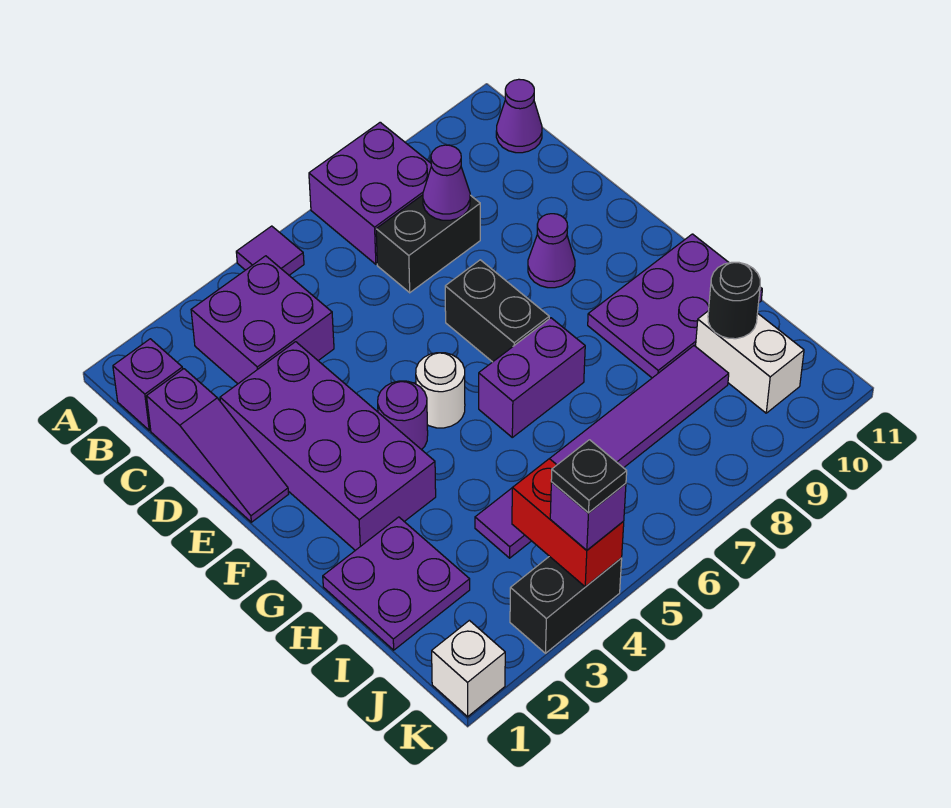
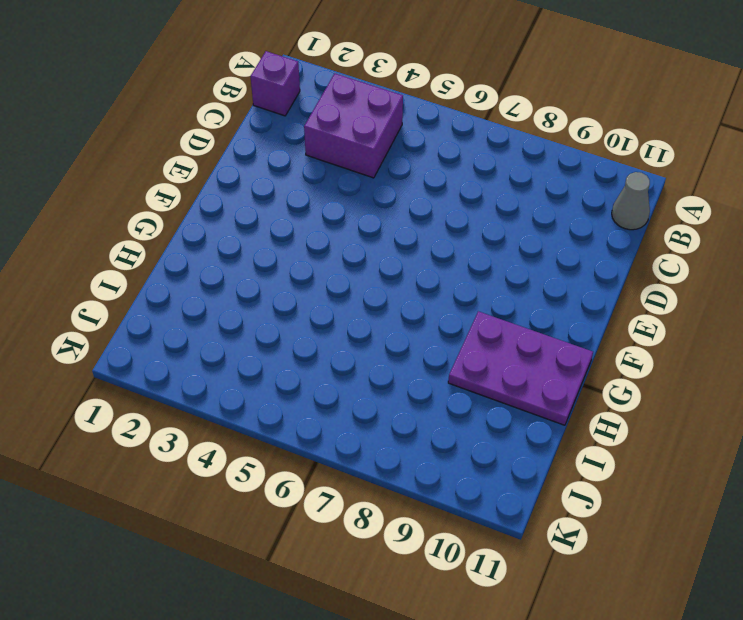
grey cone B11 level 1 -> purple cone B11 level 1
none -> purple tile A5 level 1
none -> purple brick A7:B8 level 1
none -> purple slope C1:E1 level 1 top C

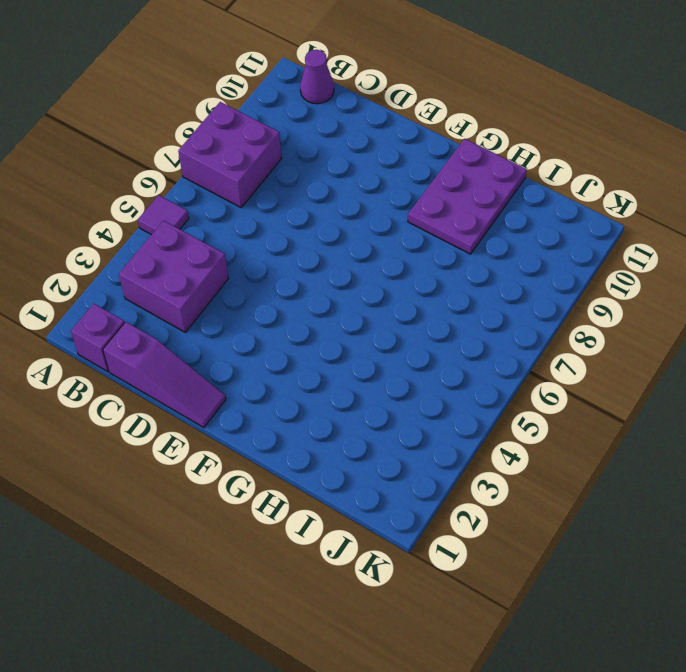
none -> black brick C7:C8 level 1
none -> purple brick D2:G3 level 1
none -> black brick E7:F7 level 1

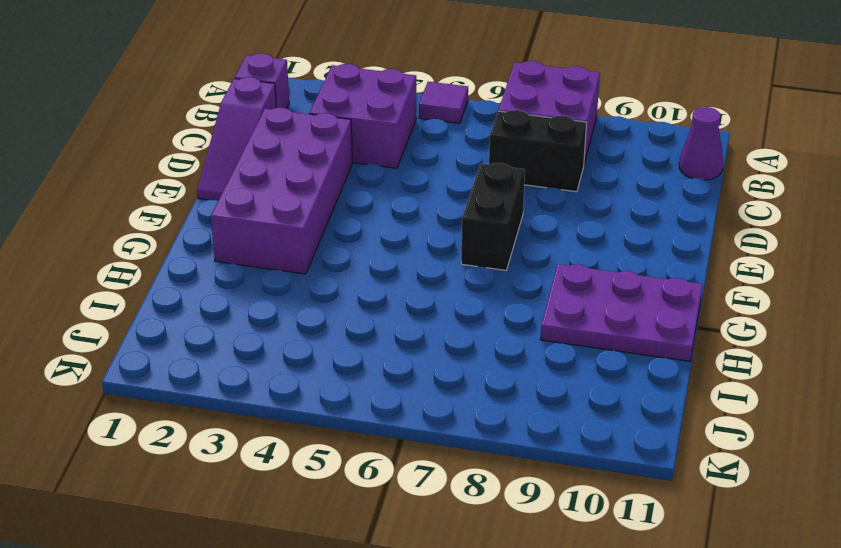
none -> purple cone E9 level 1
none -> purple round brick F4 level 1
none -> white round brick F5 level 1

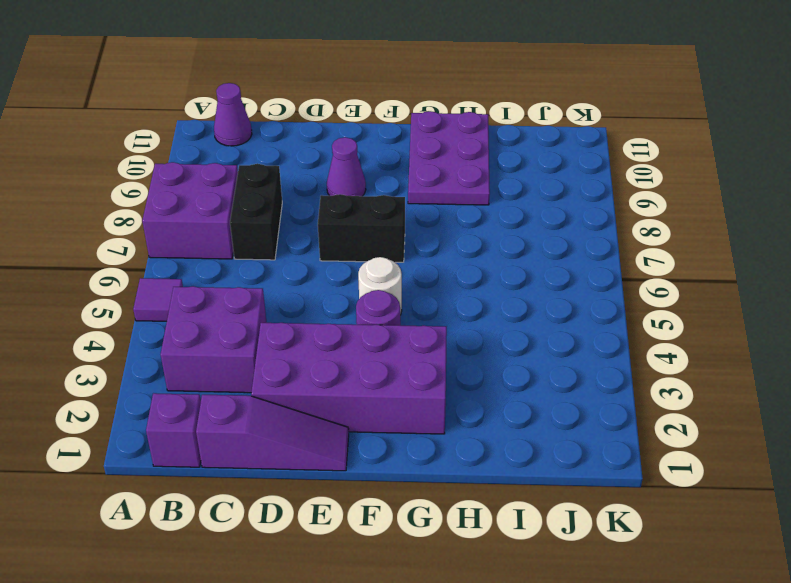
none -> purple brick G6:G7 level 1
none -> purple plate H1:I2 level 1
none -> purple tile I4:I9 level 1

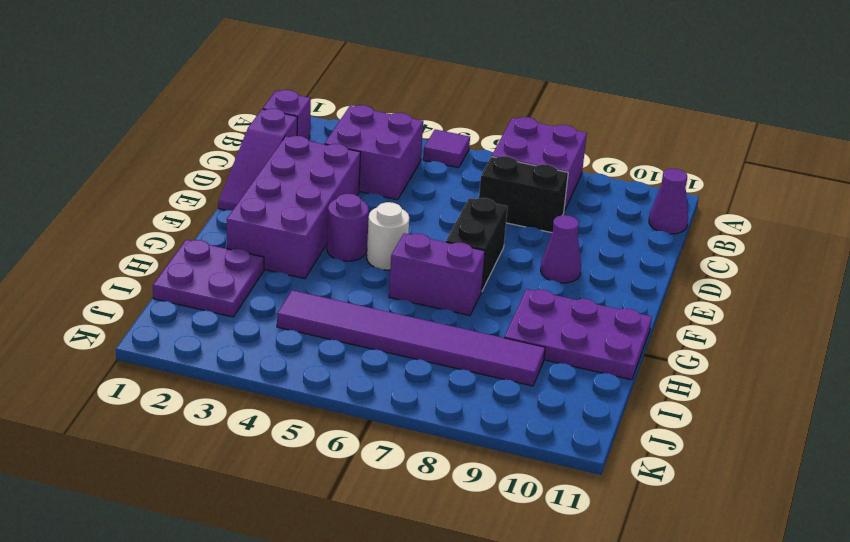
none -> white brick I10:J10 level 1
none -> white brick K1 level 1
none -> black brick K3:K4 level 1

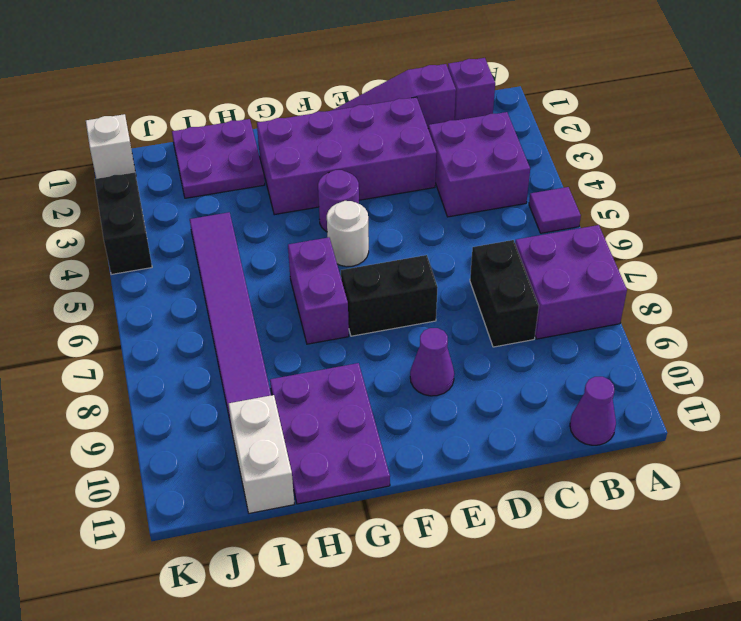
white brick I10:I11 level 1 -> white brick I10:J10 level 1
none -> purple cone C8 level 2
none -> black round brick I10 level 2
none -> red brick J4:K4 level 2

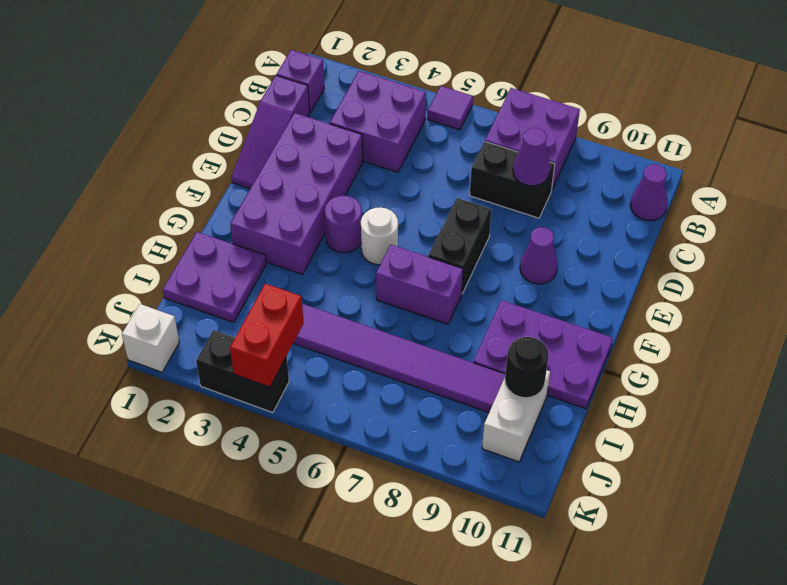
none -> purple brick K4 level 3
none -> black plate K4 level 4

